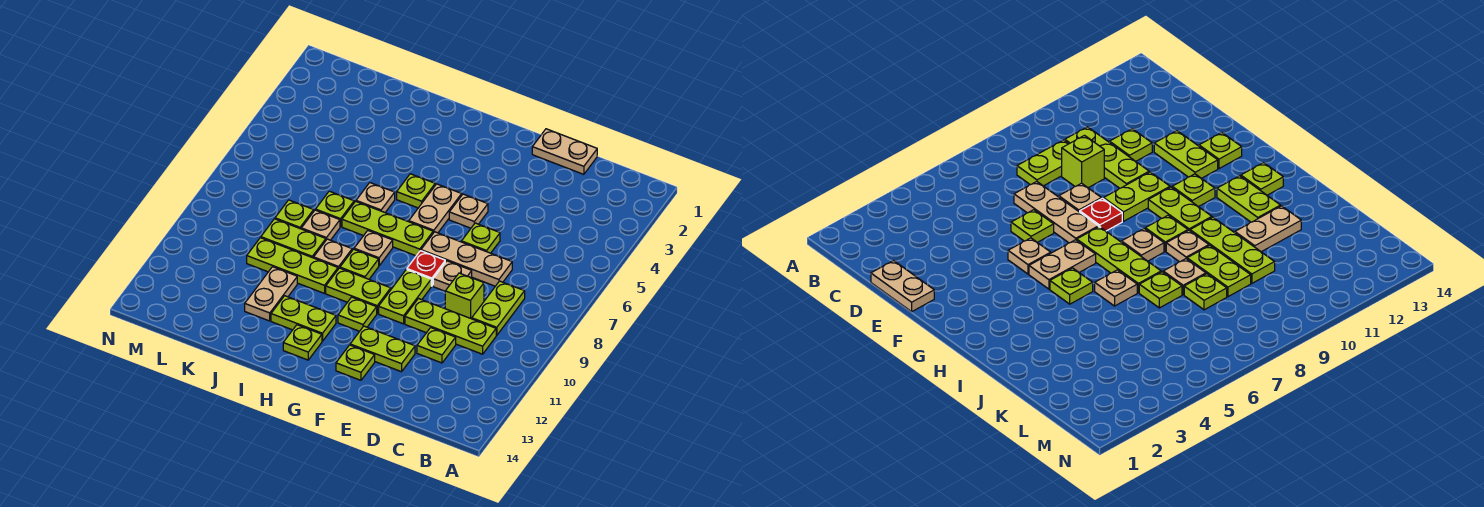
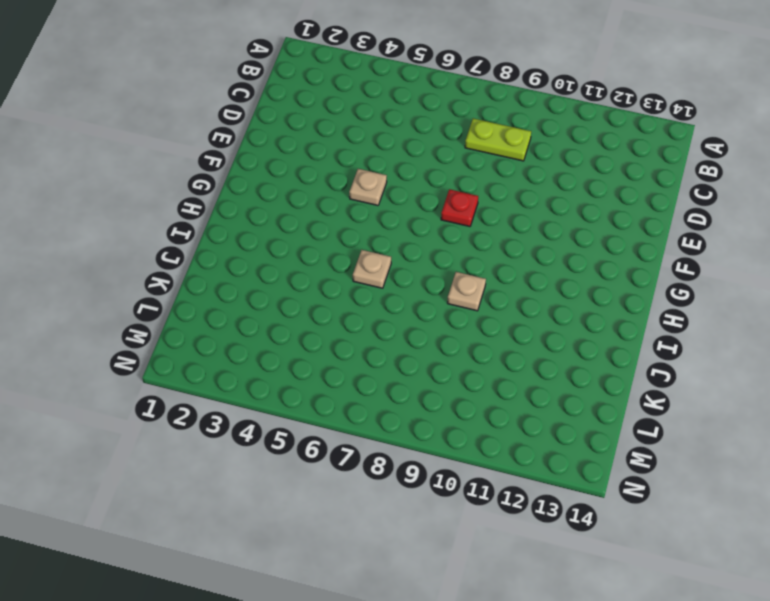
none -> lime plate C10:E10 level 1
none -> tan plate D1:E1 level 1
none -> tan plate D7:F7 level 1
none -> lime brick D9 level 1

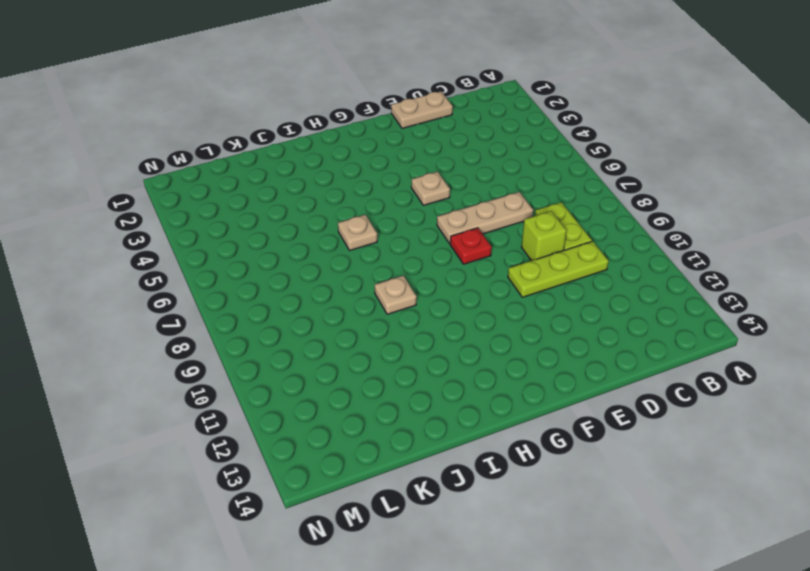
none -> lime plate D11 level 1
none -> lime plate E6 level 1
none -> tan plate E8 level 1
none -> lime plate E12:F12 level 1

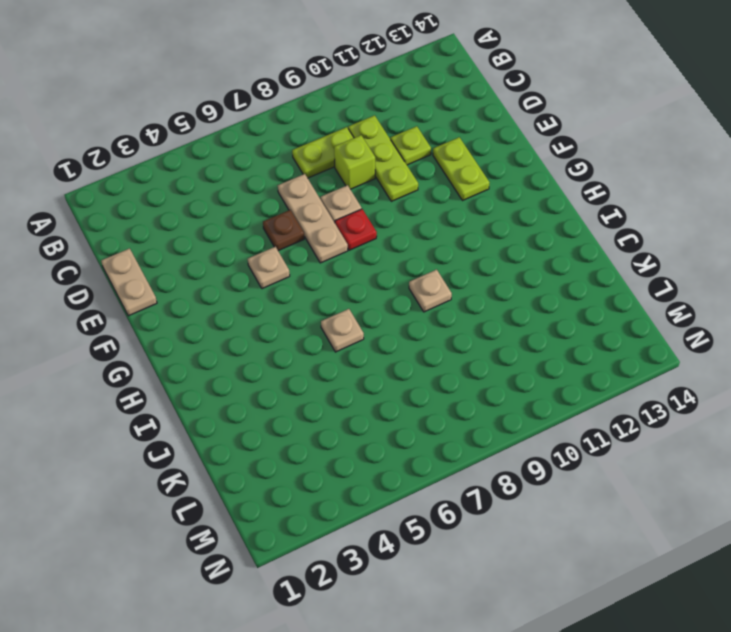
brown plate E6 level 1 -> lime plate E6 level 1
none -> lime plate F9:F10 level 1
none -> lime plate F13 level 1
none -> tan plate G5:G6 level 1
none -> lime plate G7:I7 level 1

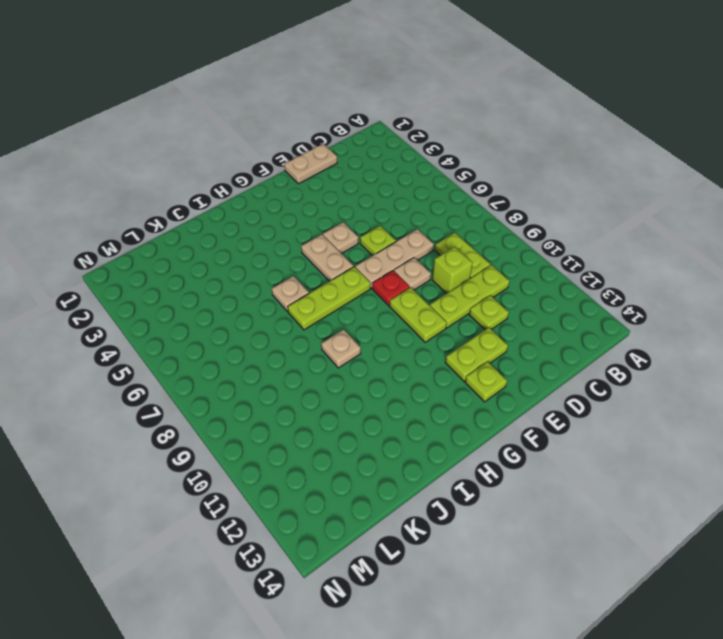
none -> lime plate G10:H10 level 1
none -> lime plate G11 level 1
none -> lime plate H5 level 1
none -> tan plate H8 level 1

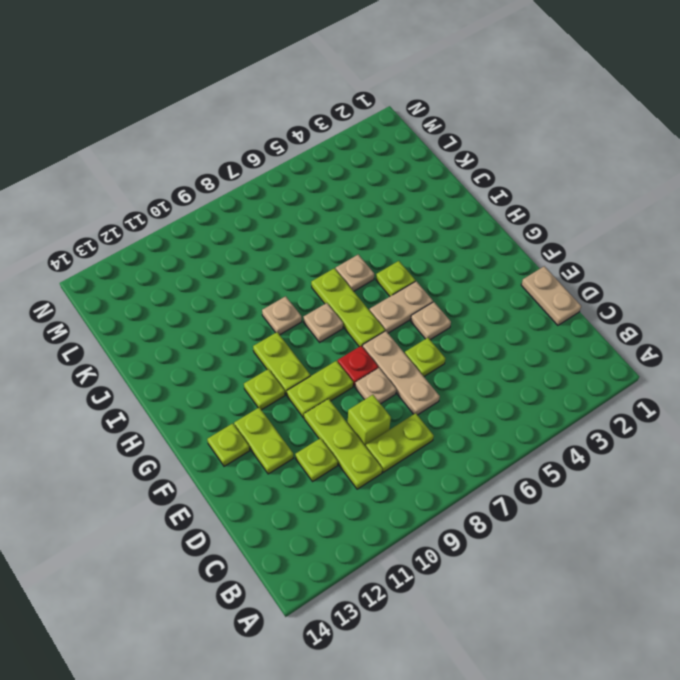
none -> lime plate H9 level 1
none -> lime plate H12:I12 level 1
none -> lime plate H13 level 1
none -> lime plate I10:K10 level 1

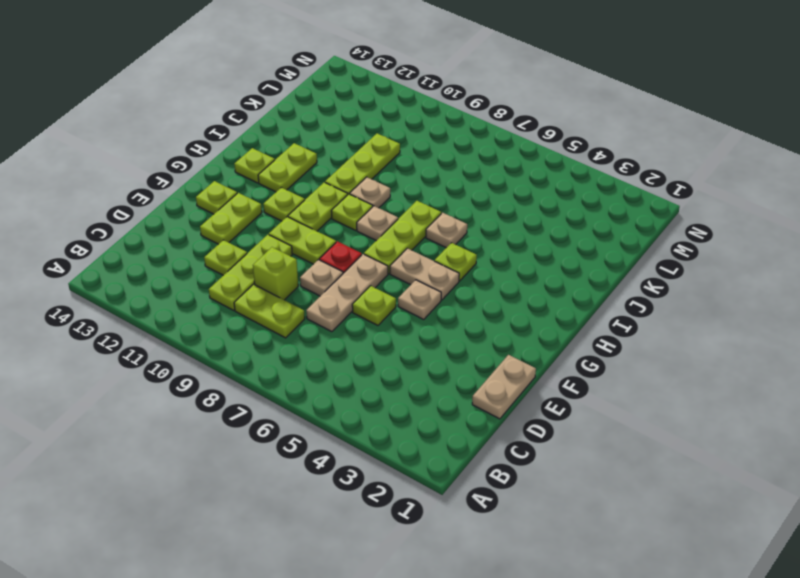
none -> lime plate J7 level 1
none -> tan plate J8 level 1
none -> lime plate J9:K9 level 1
none -> tan plate J11:J12 level 1

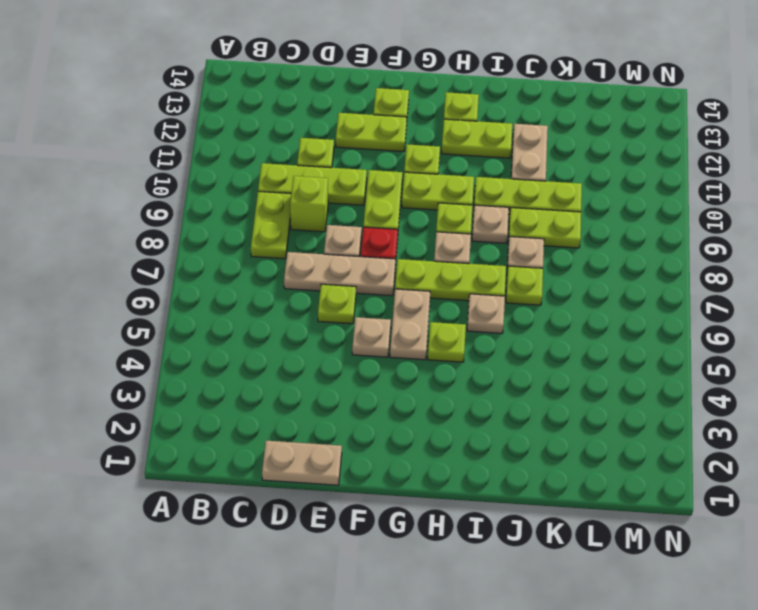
none -> lime plate K8 level 1

